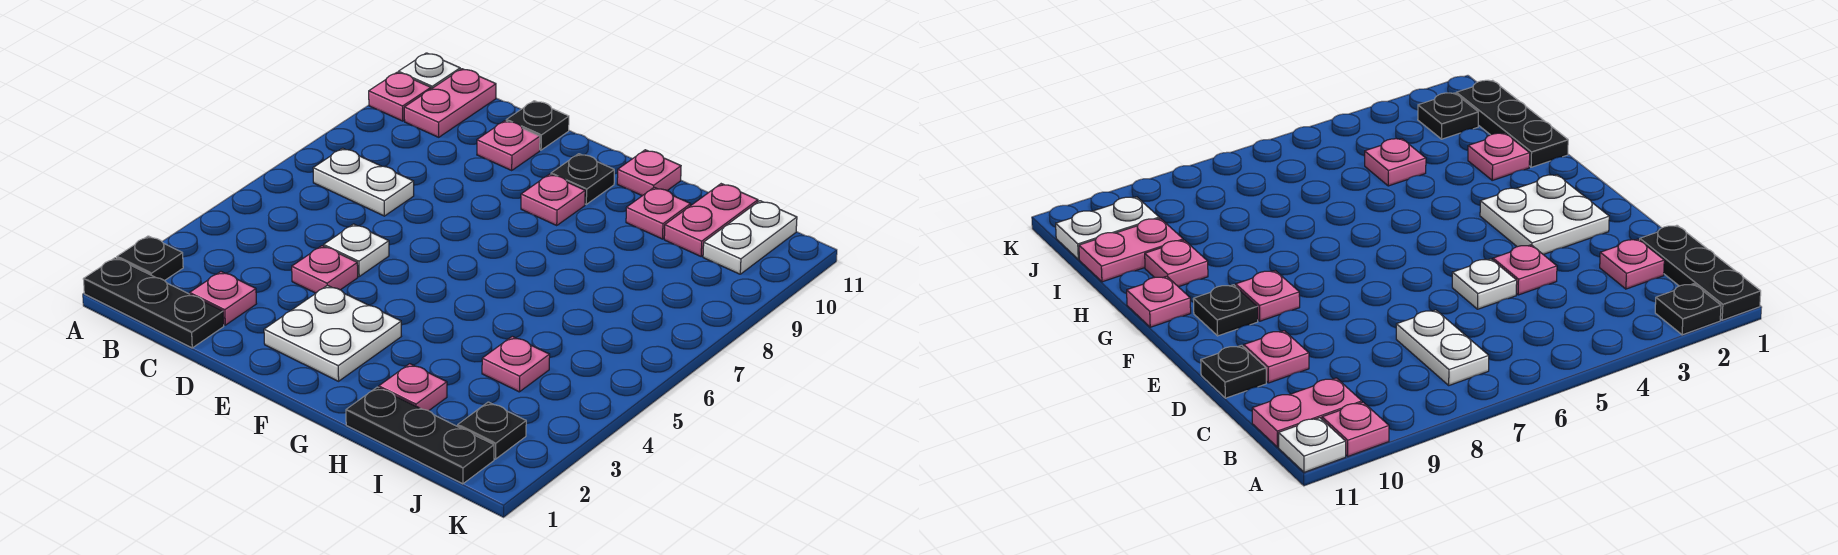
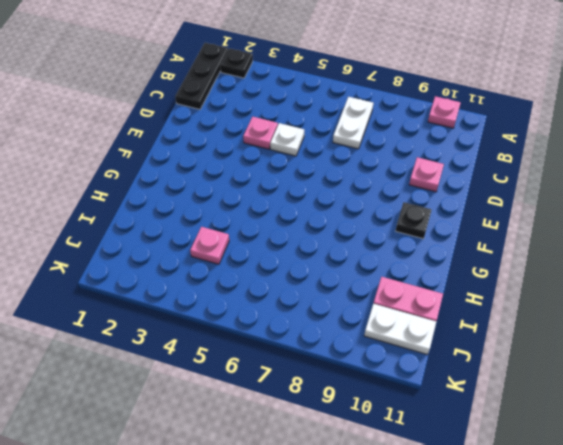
none -> white plate A11 level 1
none -> pink plate B10:B11 level 1
none -> pink plate C2 level 1

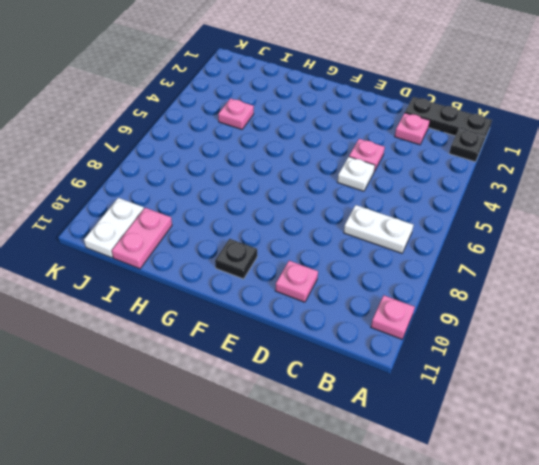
none -> white plate A11 level 1
none -> pink plate B10:B11 level 1
none -> black plate D11 level 1

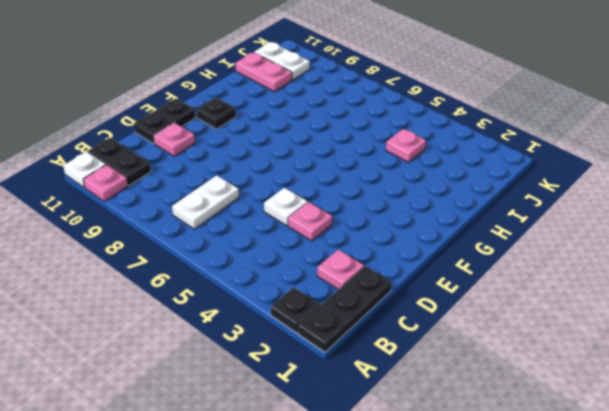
black plate B10:B11 level 1 -> pink plate B10:B11 level 1
black plate D11:E11 level 1 -> black plate D11 level 1
none -> white plate E2:F3 level 1
none -> pink plate F9 level 1
none -> pink plate G11 level 1

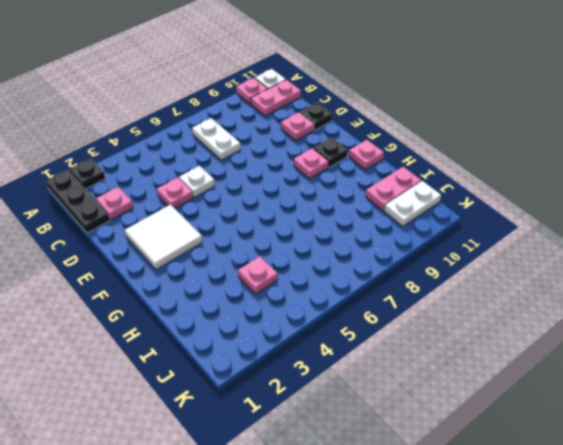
white tile E2:F3 level 1 -> white plate E2:F3 level 1
none -> black plate H1:J1 level 1
none -> pink plate H2 level 1
none -> pink plate H10 level 1

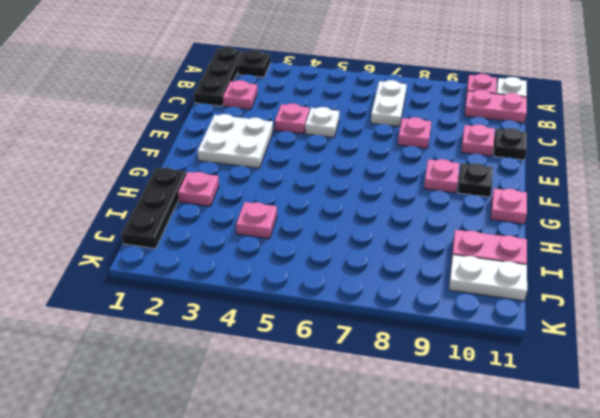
pink plate D8 level 1 -> pink plate H10 level 1
none -> black plate J2 level 1

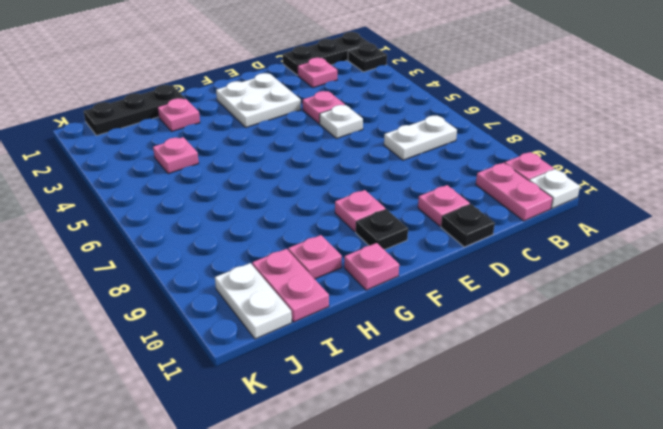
none -> black plate J2 level 1

